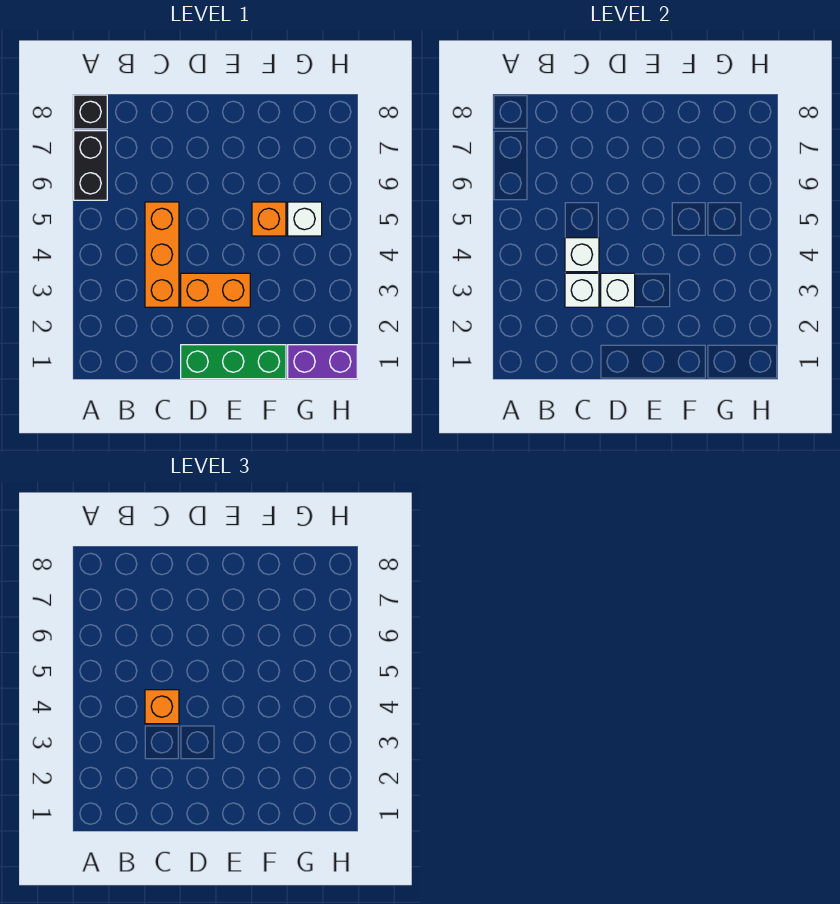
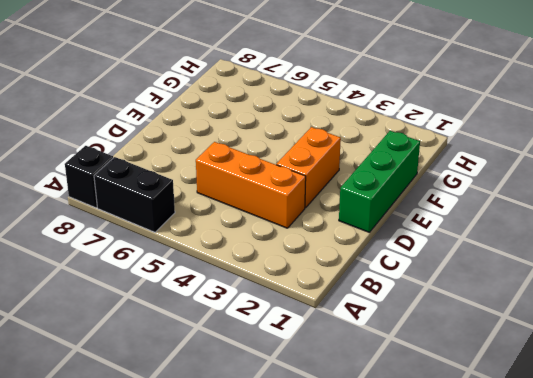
none -> orange brick F5 level 1
none -> purple brick G1:H1 level 1
none -> white brick G5 level 1

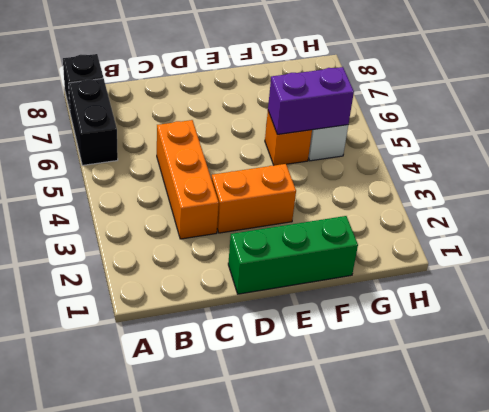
purple brick F5:G5 level 2 -> purple brick G1:H1 level 1
none -> white brick C3 level 2
none -> white brick C4 level 2
none -> white brick D3 level 2

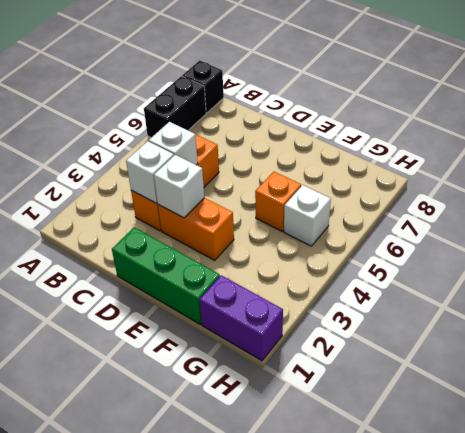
none -> orange brick C4 level 3

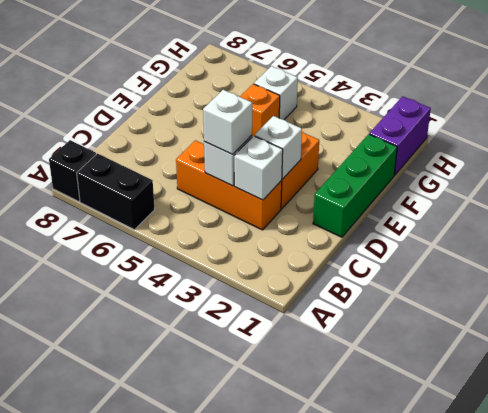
white brick C4 level 3 -> orange brick C4 level 3

